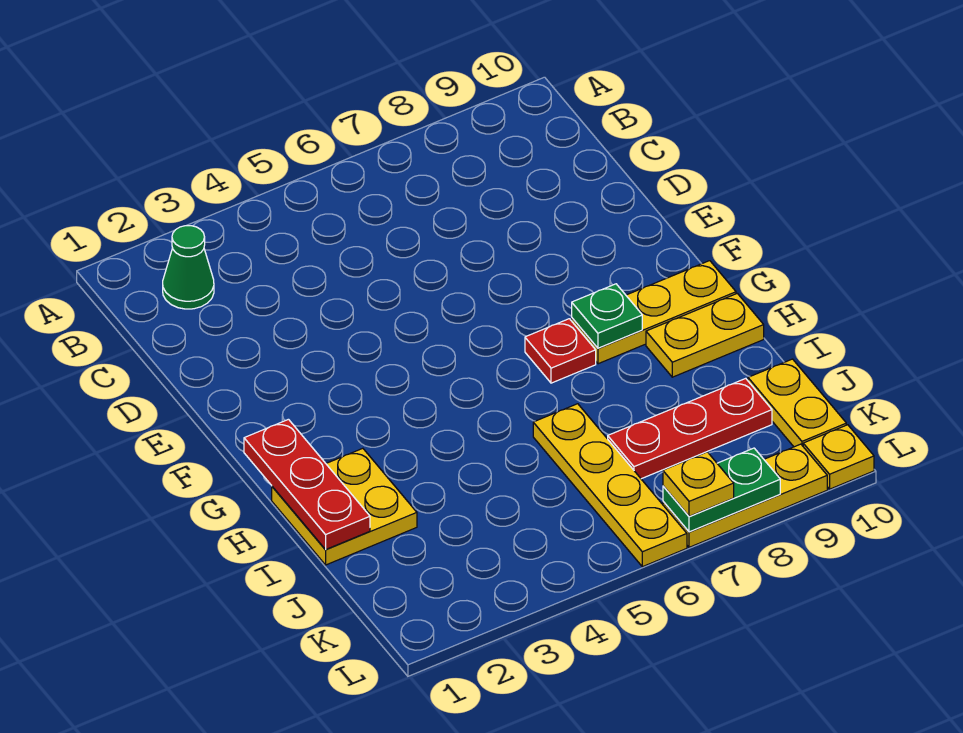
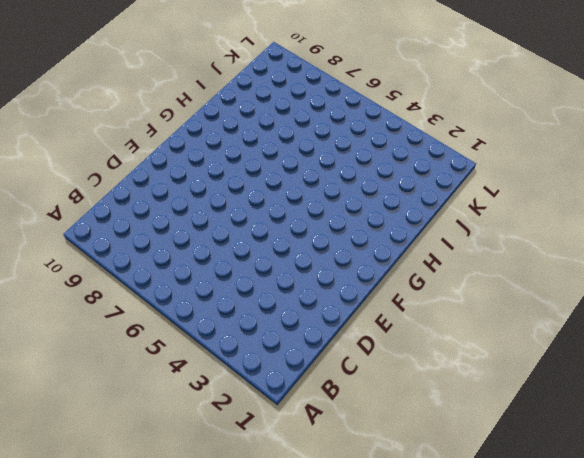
none -> green cone B2 level 1
none -> red plate G7 level 1
none -> yellow plate G8:G10 level 1

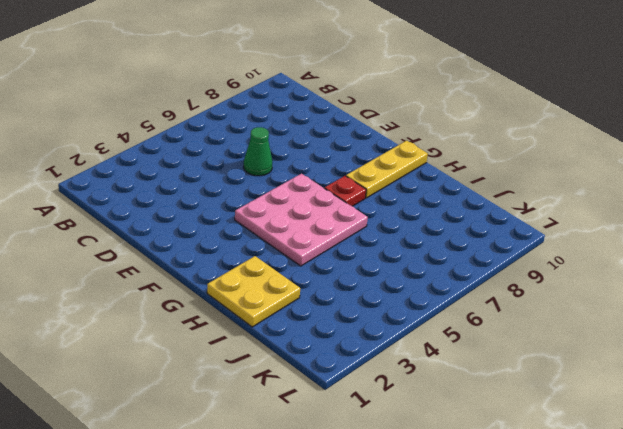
green cone D6 level 1 -> green cone B2 level 1
pink plate F4:H6 level 1 -> none
none -> yellow plate H9:H10 level 1
none -> yellow plate I6:L6 level 1
none -> red plate J7:J9 level 1

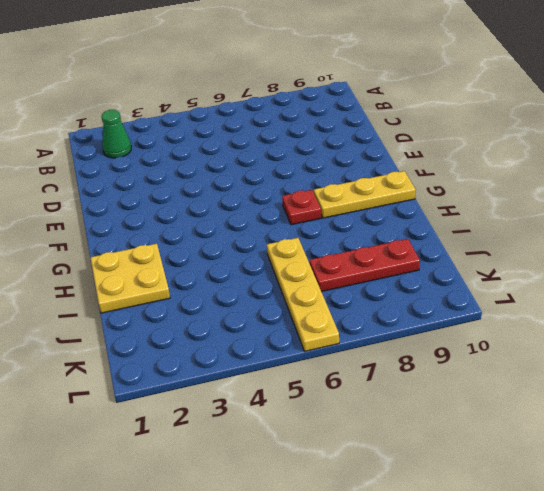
none -> yellow plate H9:H10 level 1
none -> yellow plate J10:K10 level 1
none -> yellow plate L7:L9 level 1

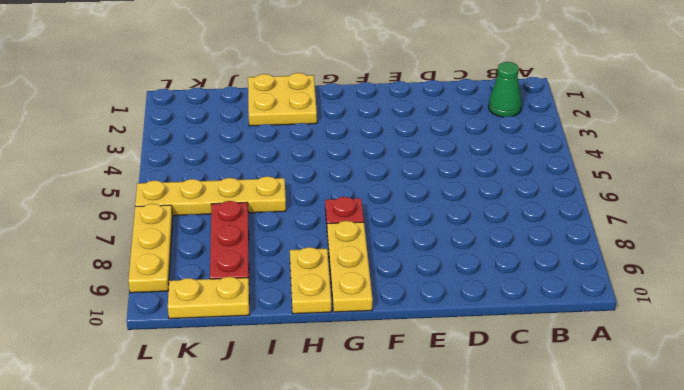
none -> yellow plate L10 level 1
none -> red plate G1:I1 level 2
none -> green plate G8 level 2

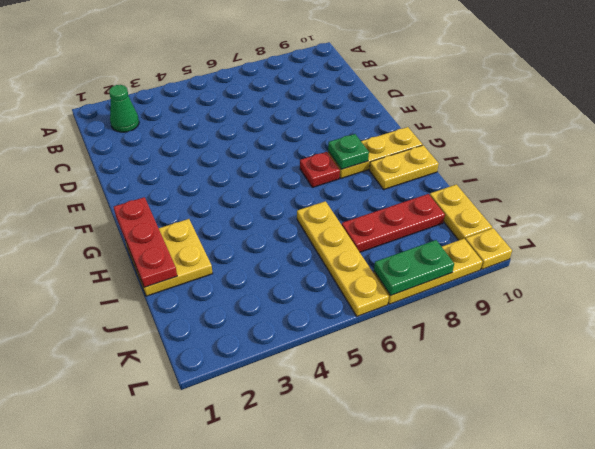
none -> yellow plate L7 level 3

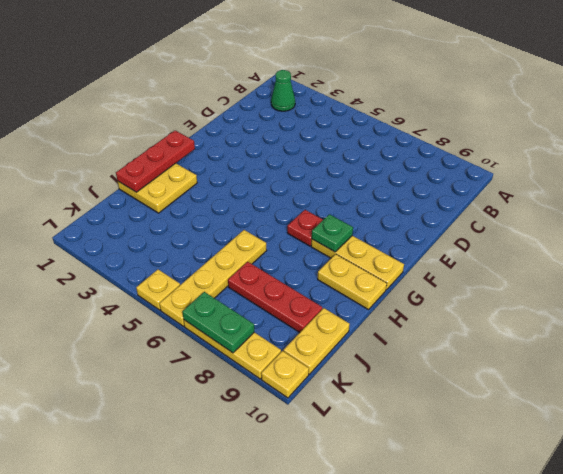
yellow plate L5 level 1 -> yellow plate L7 level 3

